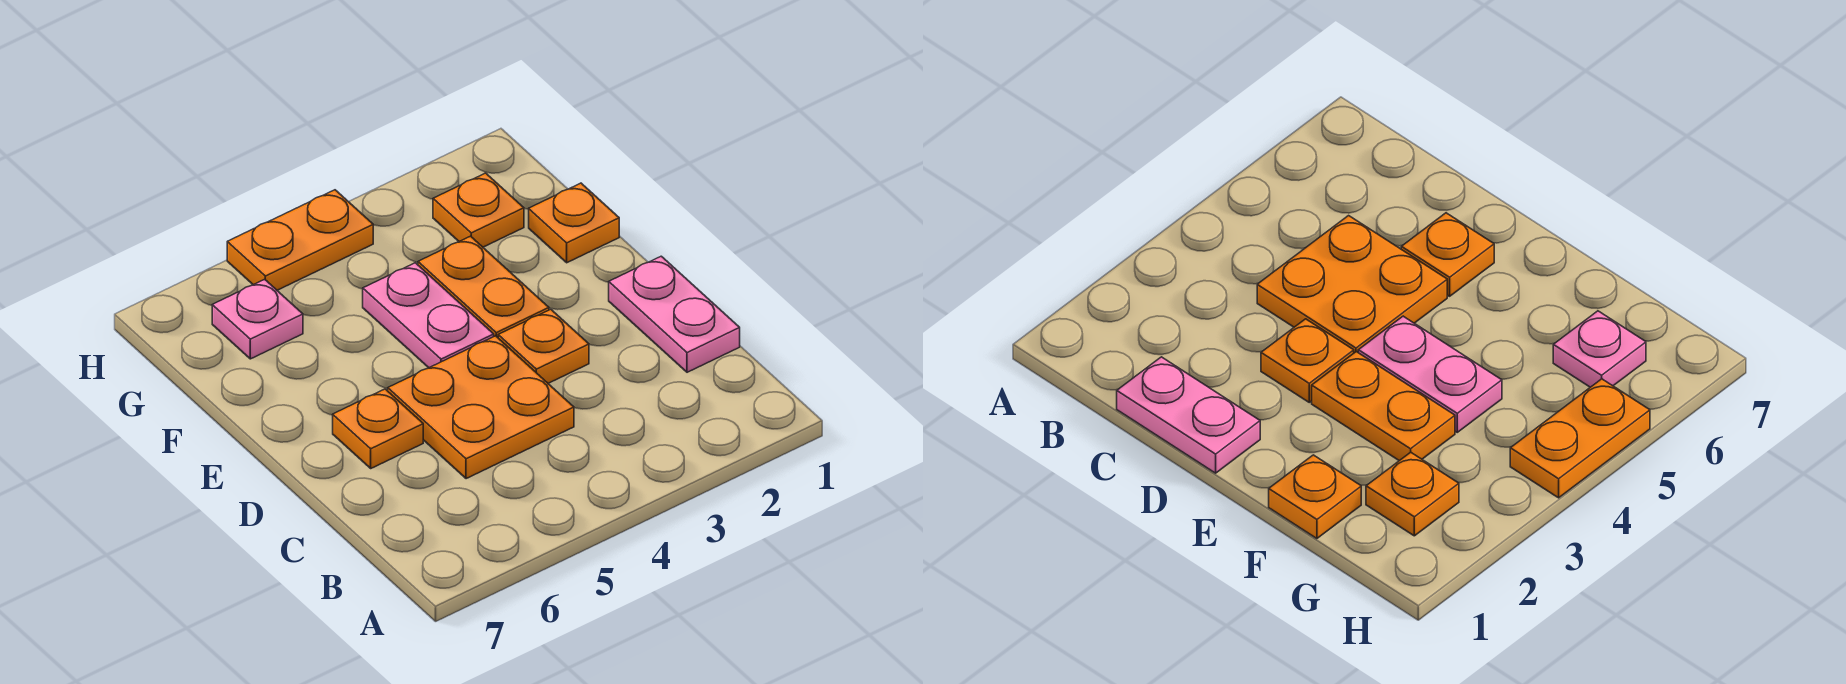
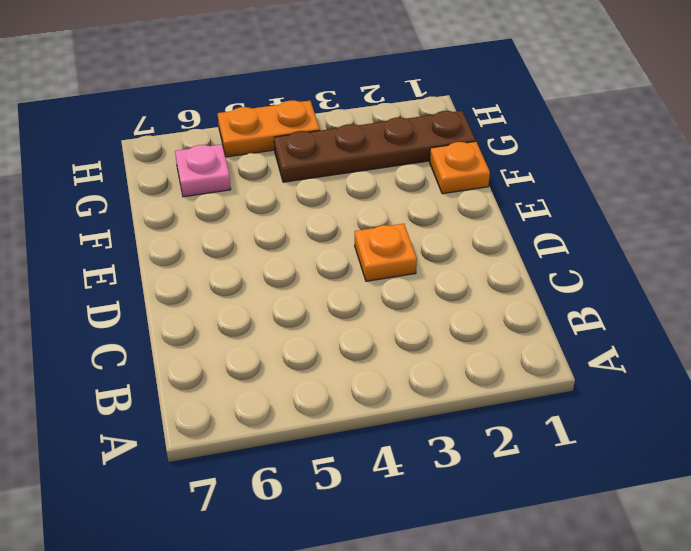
brown plate G1:G4 level 1 -> orange plate G2 level 1
none -> pink plate C1:D1 level 1
none -> orange plate C4:D5 level 1

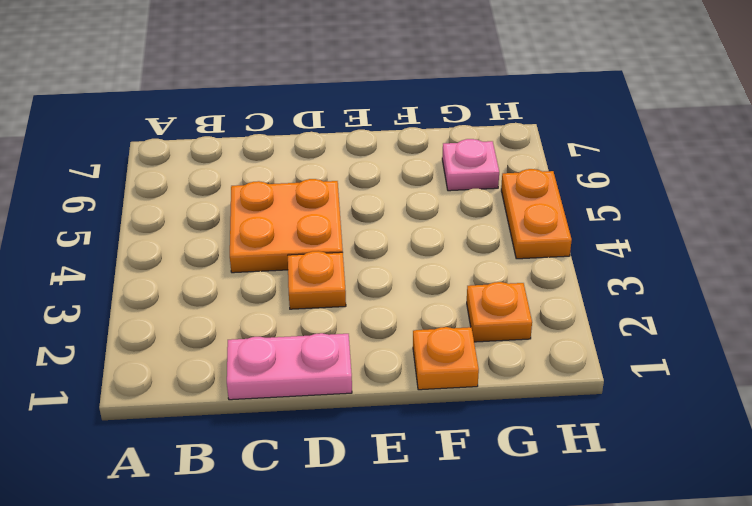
none -> orange plate D6 level 1
none -> orange plate E3:F3 level 1

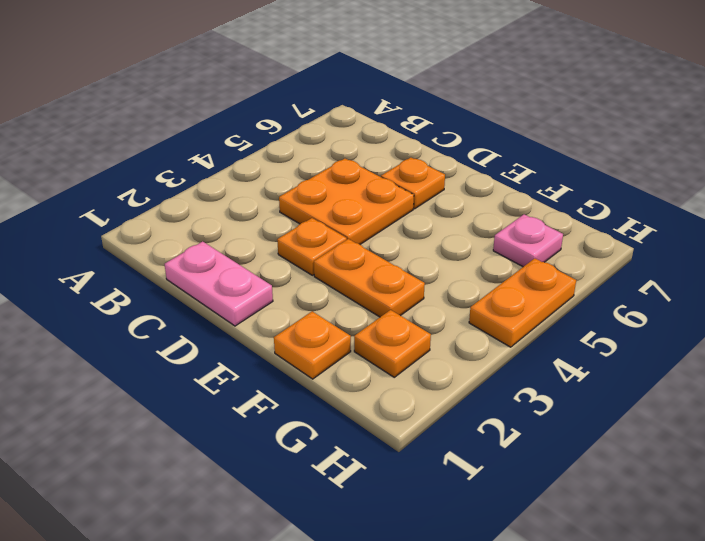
none -> pink plate E4:F4 level 1

